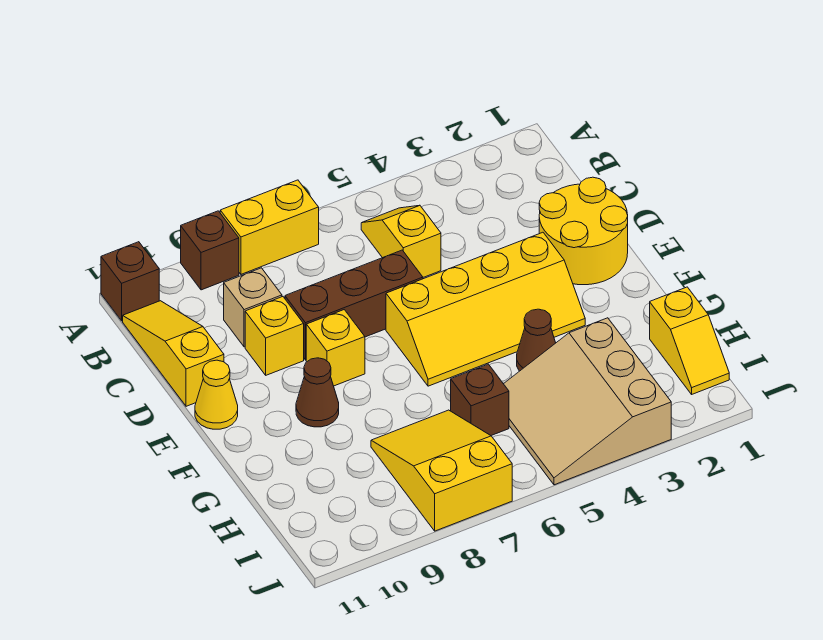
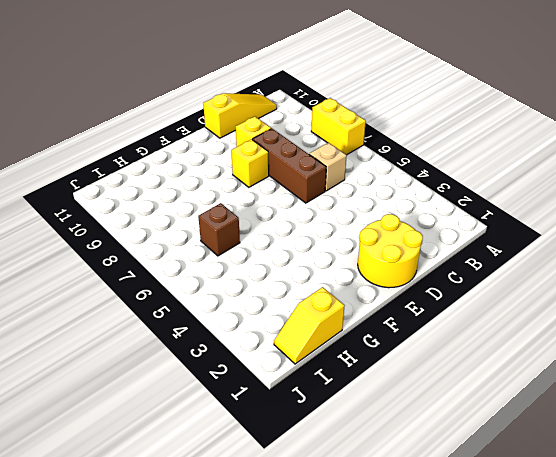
tan brick C6 level 1 -> tan brick C9 level 1
none -> brown brick A9 level 1
none -> brown brick A11 level 1
none -> yellow slope B5:C5 level 1 top C

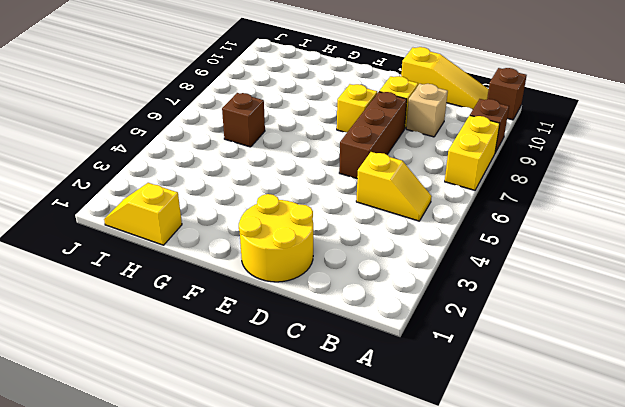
none -> yellow slope E3:F6 level 1 top E
none -> yellow cone E11 level 1
none -> brown cone F9 level 1

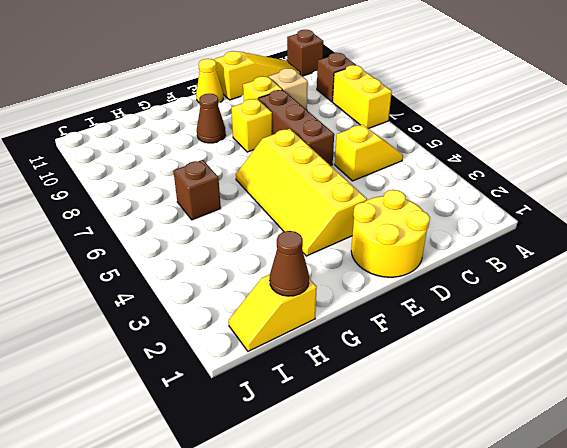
brown cone H1 level 2 -> brown cone G4 level 1
none -> tan slope H3:J5 level 1 top 3
none -> yellow slope H7:J8 level 1 top J

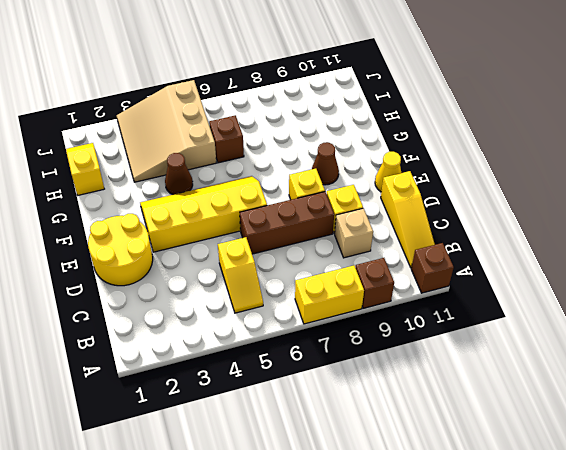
tan slope H3:J5 level 1 top 5 -> tan slope H3:J5 level 1 top 3
none -> yellow slope H7:J8 level 1 top J

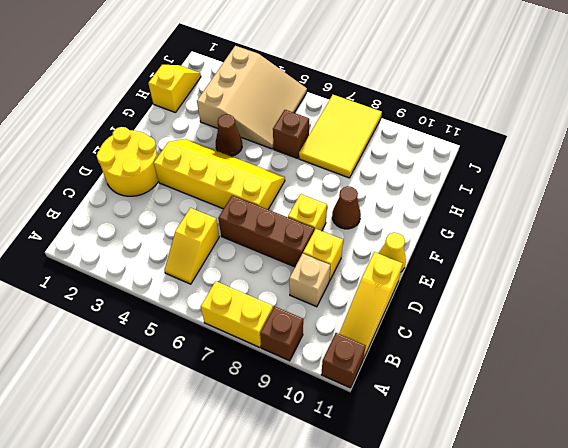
yellow tile H7:J8 level 1 -> yellow slope H7:J8 level 1 top J

